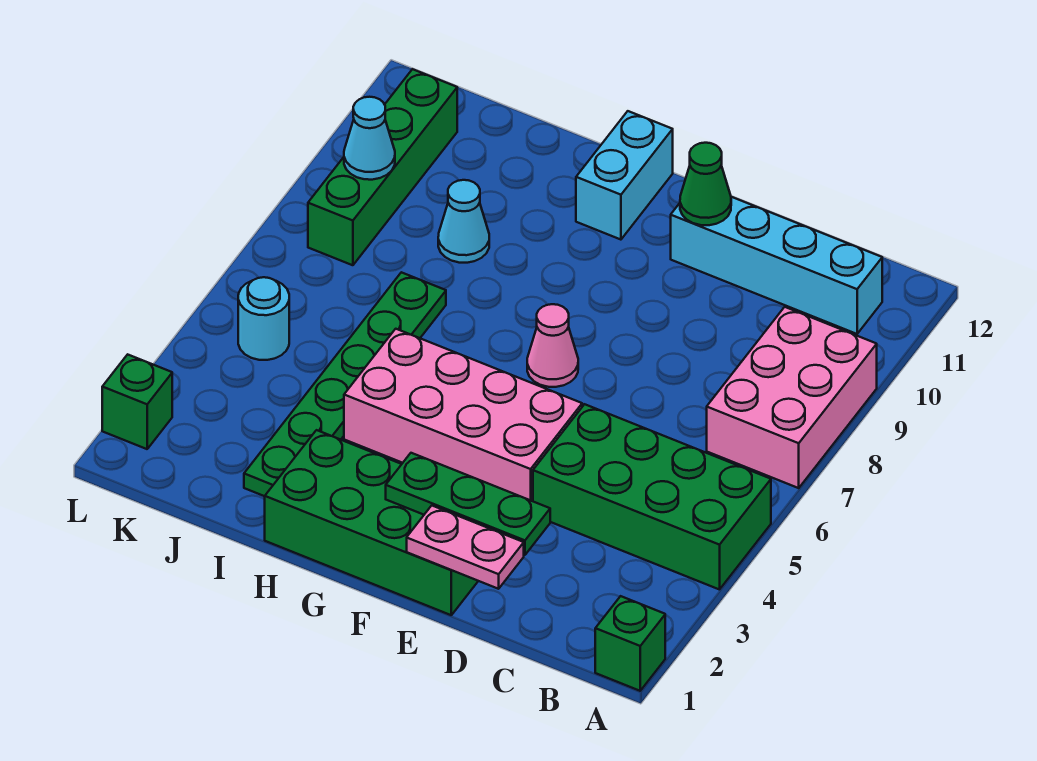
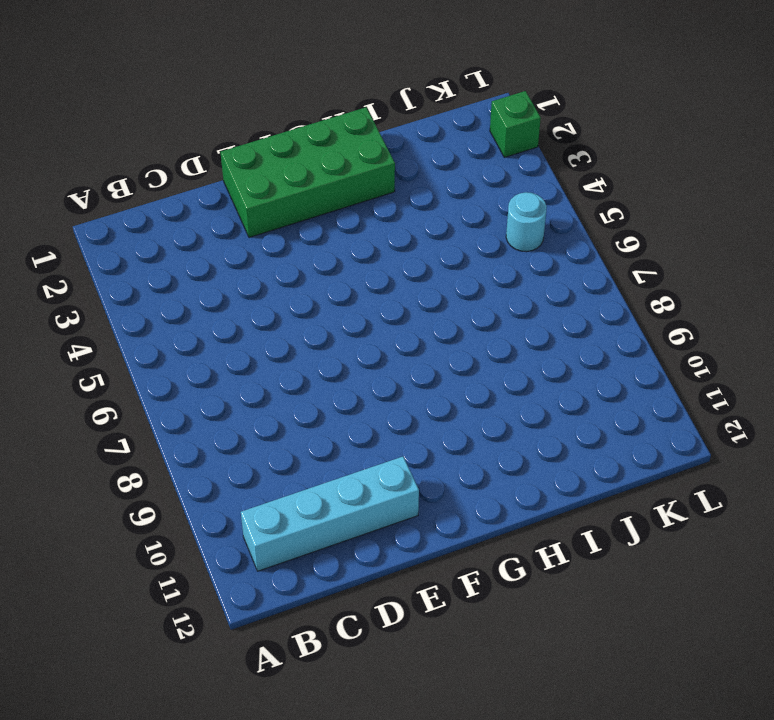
none -> green brick A1 level 1
none -> green brick A4:D5 level 1
none -> pink brick A7:B9 level 1

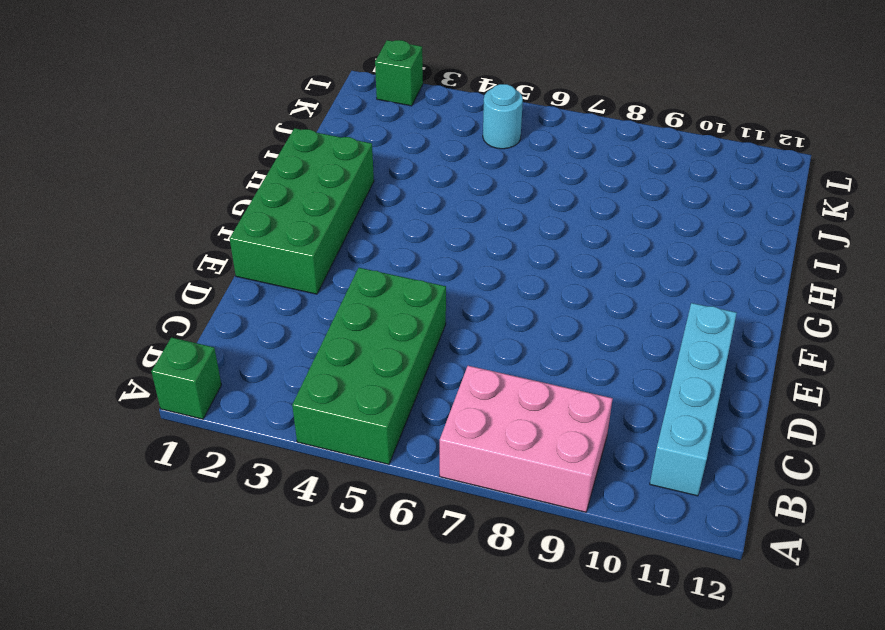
none -> pink brick E4:H5 level 1
none -> pink cone F7 level 1
none -> cyan brick G11:G12 level 1

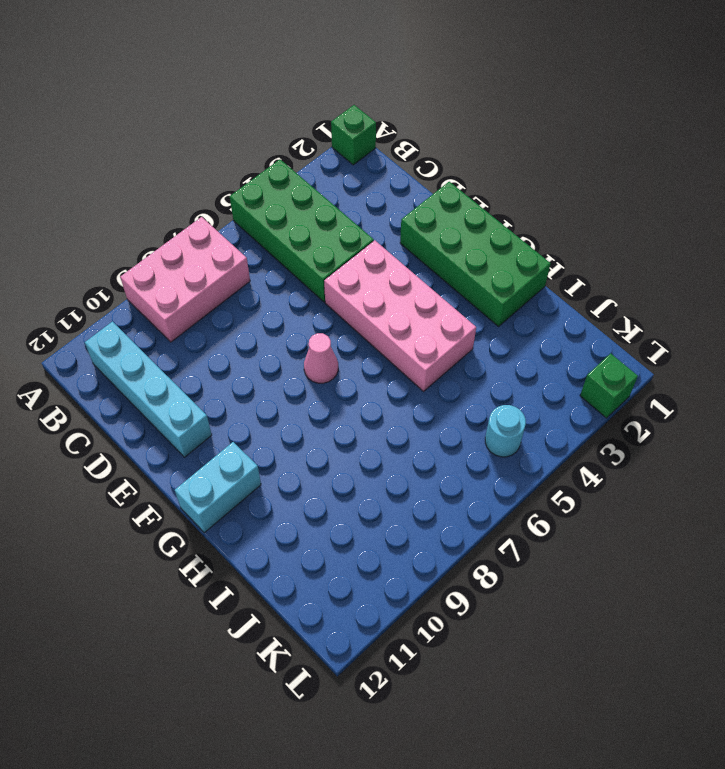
none -> green plate I2:I7 level 1
none -> cyan cone I9 level 1
none -> green brick K8:K11 level 1

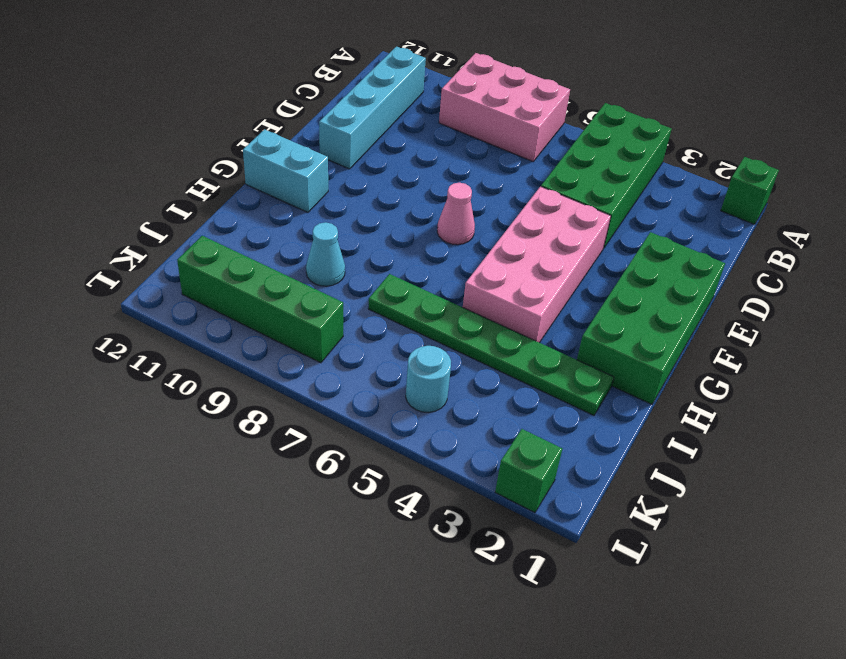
none -> pink plate D1:E1 level 2
none -> green plate D2:F2 level 2
none -> green cone E11 level 2

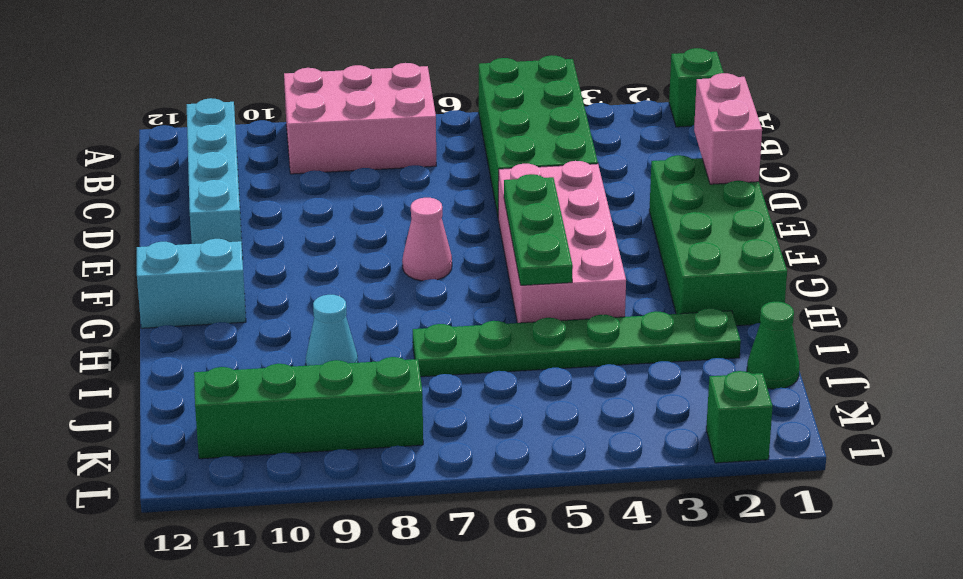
pink brick D1:E1 level 2 -> pink plate D1:E1 level 2
green plate F5:H5 level 2 -> green plate D2:F2 level 2
green cone J1 level 1 -> green cone E11 level 2
none -> cyan round brick K5 level 1
none -> cyan cone K9 level 2

